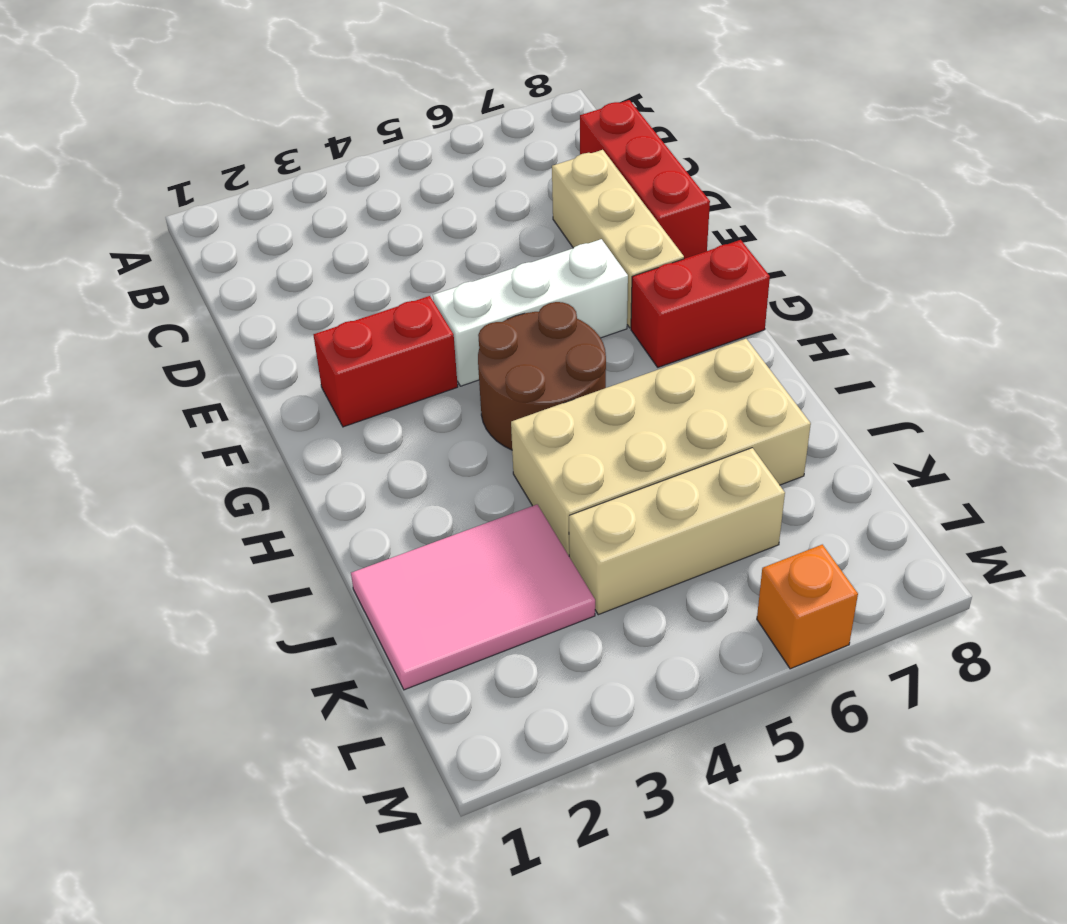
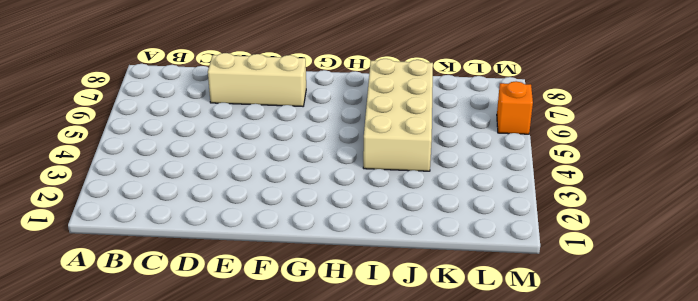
none -> red brick C8:E8 level 1
none -> red brick F2:F3 level 1

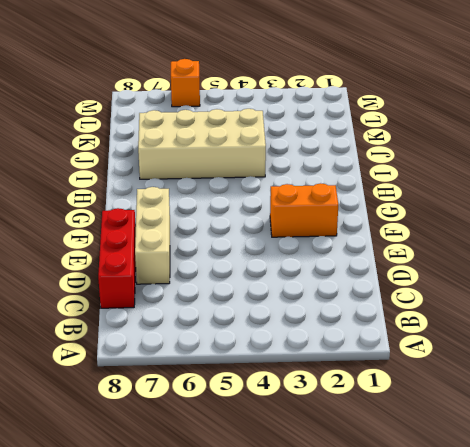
orange brick F2:F3 level 1 -> red brick F2:F3 level 1
none -> white brick F4:F6 level 1
none -> brown round brick G4:H5 level 1

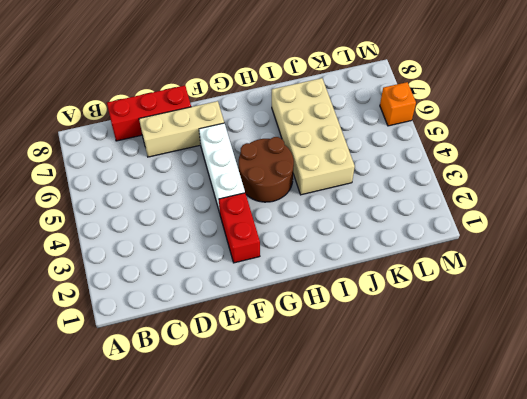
none -> red brick G7:G8 level 1
none -> pink tile J1:K3 level 1

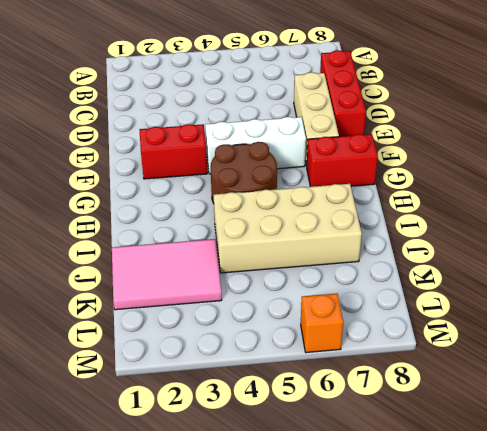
none -> tan brick K4:K6 level 1

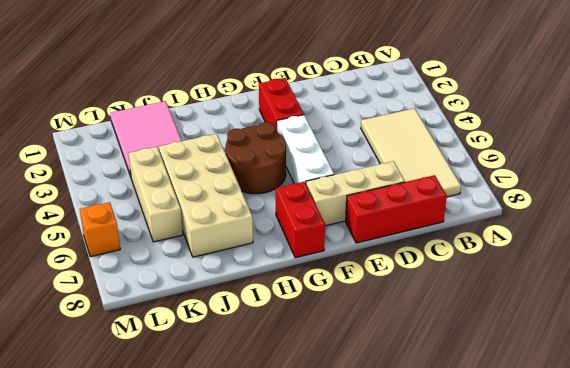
tan tile B4:C7 level 1 -> none

